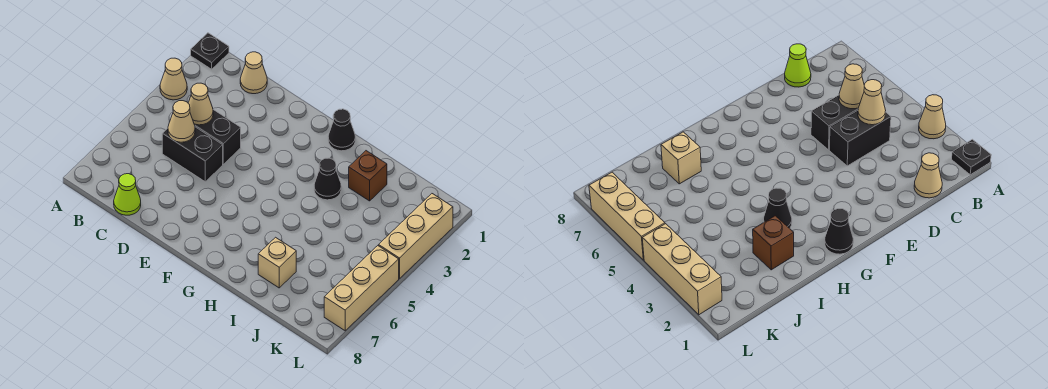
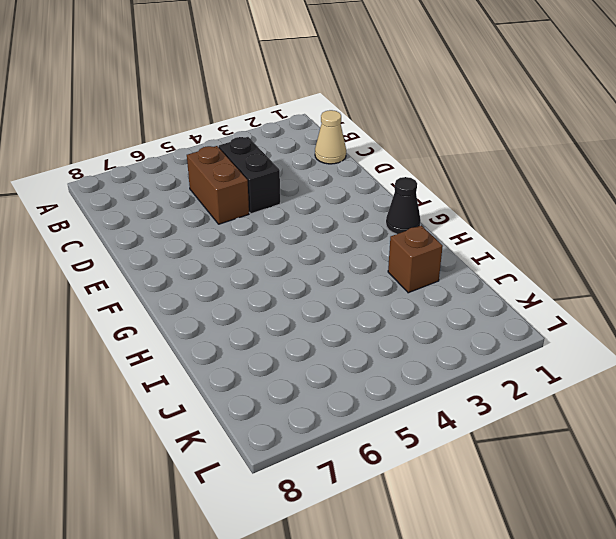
brown brick C5:D5 level 1 -> black brick C5:D5 level 1
none -> black plate A1 level 1
none -> tan cone A3 level 1
none -> lime cone C8 level 1

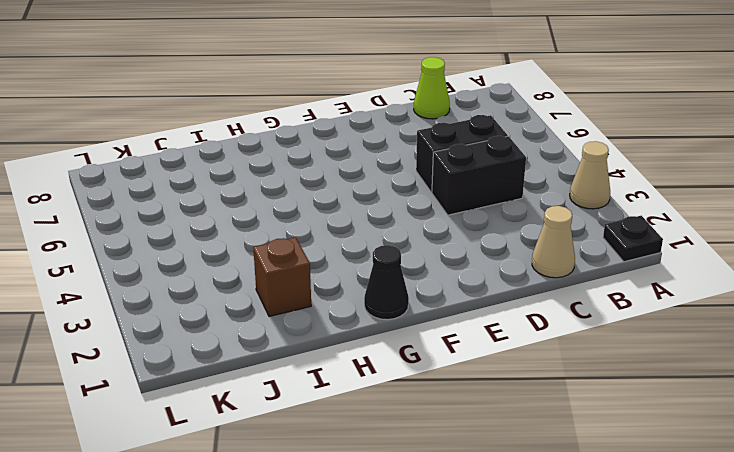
none -> black cone H3 level 1
none -> tan brick I7 level 1
none -> tan brick L2:L4 level 1

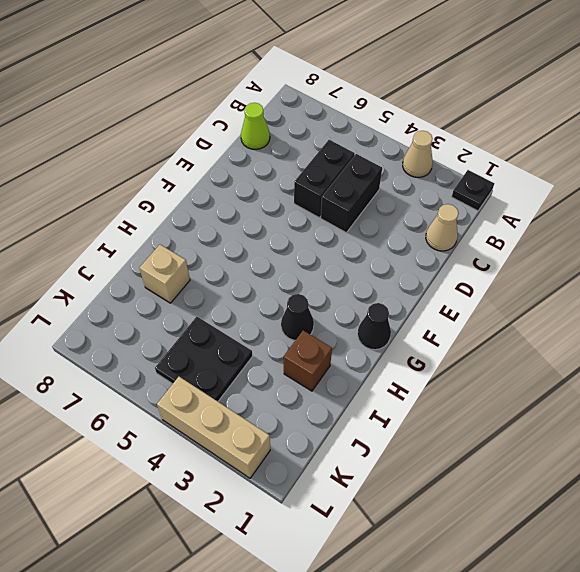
black plate J4:K5 level 1 -> none
none -> tan brick L5:L7 level 1
none -> tan cone C4 level 2
none -> tan cone C5 level 2

